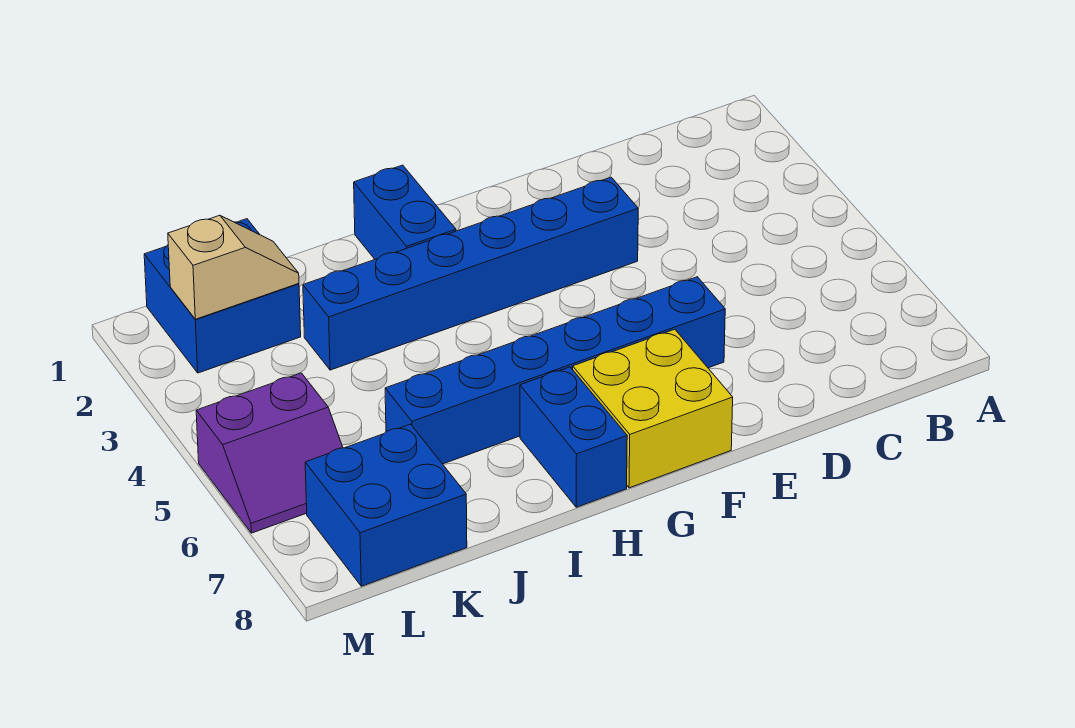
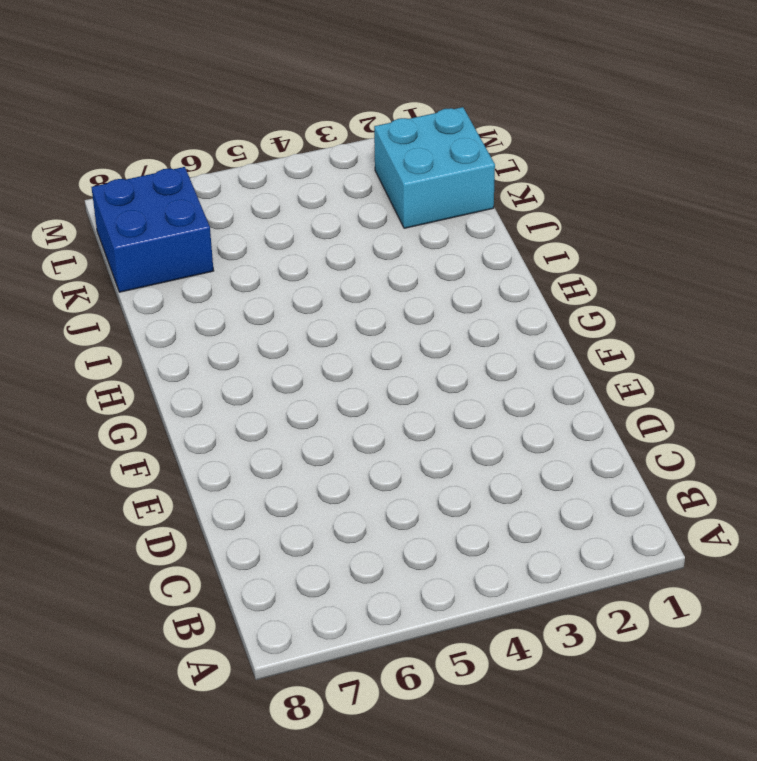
cyan brick K1:L2 level 1 -> blue brick K1:L2 level 1
none -> blue brick E3:J3 level 1
none -> blue brick E6:J6 level 1

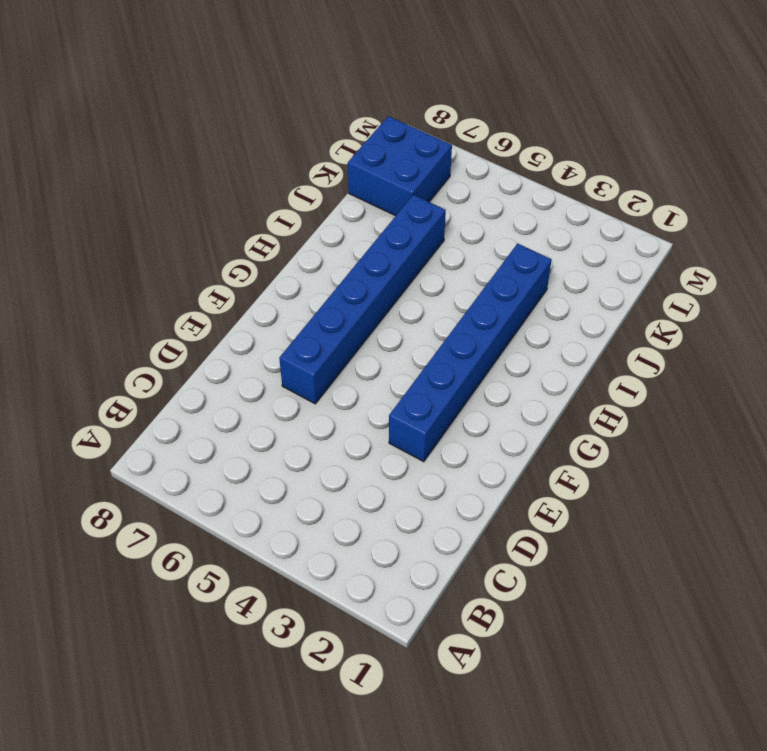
none -> yellow brick F7:G8 level 1
none -> blue brick H1:H2 level 1

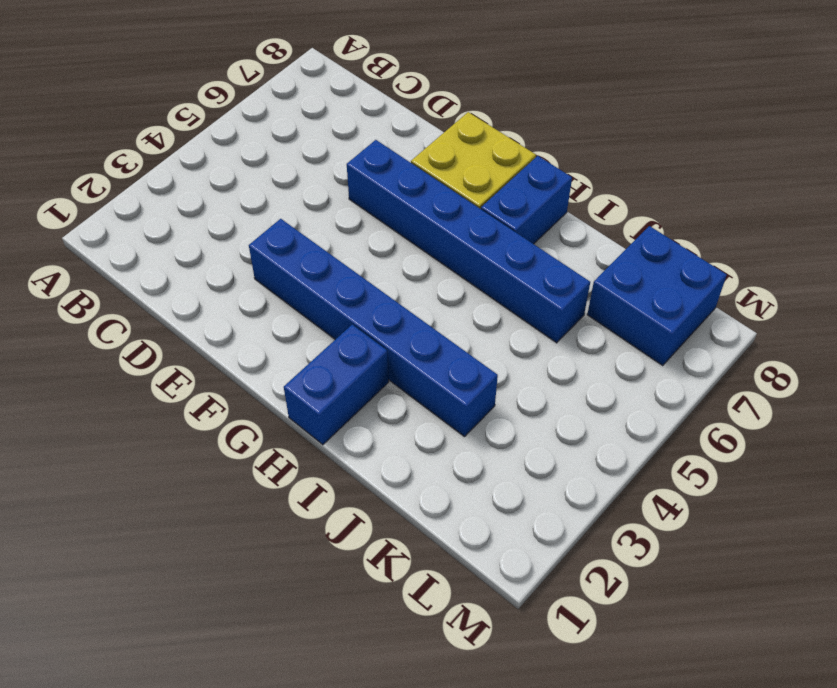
none -> blue brick K1:L2 level 1
none -> purple slope L5:M6 level 1 top 5

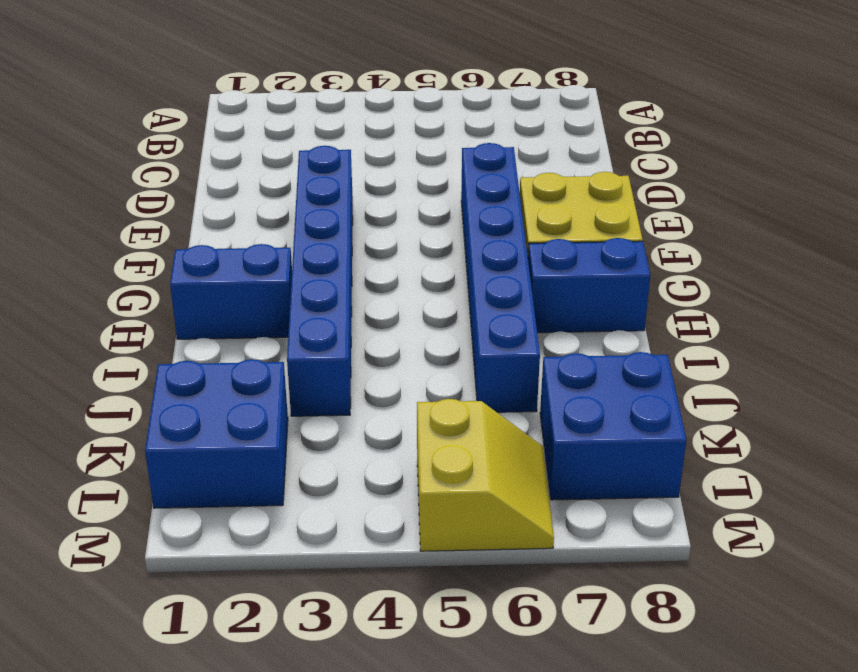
yellow slope L5:M6 level 1 top 5 -> purple slope L5:M6 level 1 top 5
none -> tan slope K2:L2 level 2 top L

